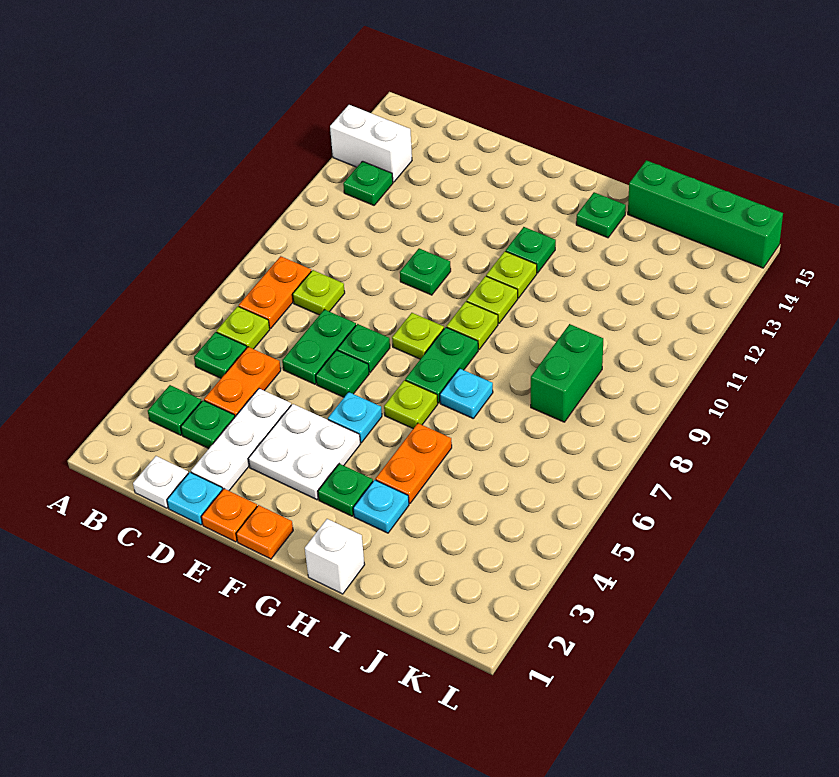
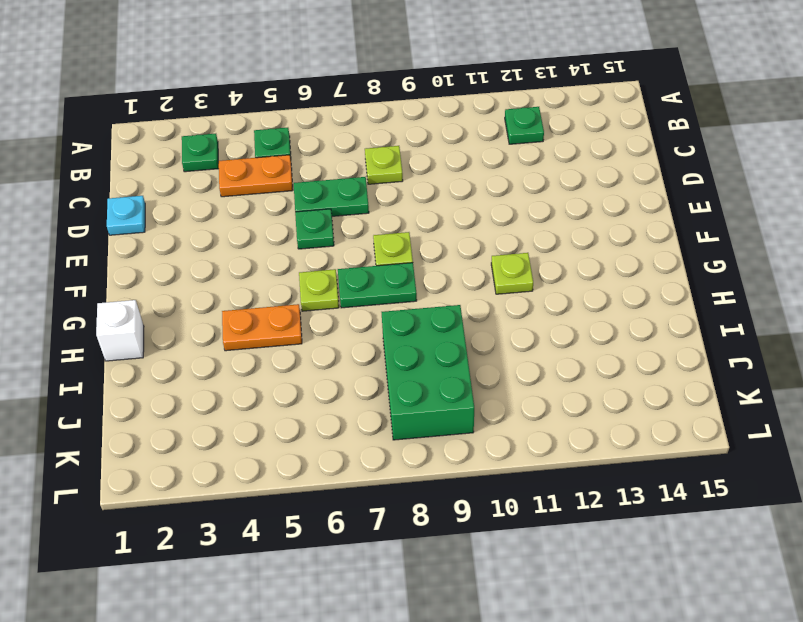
green brick I8:K9 level 1 -> green brick J8:J9 level 1
none -> white brick A13:B13 level 1
none -> lime plate B6 level 1
none -> orange plate B7:B8 level 1
none -> white plate C1 level 1

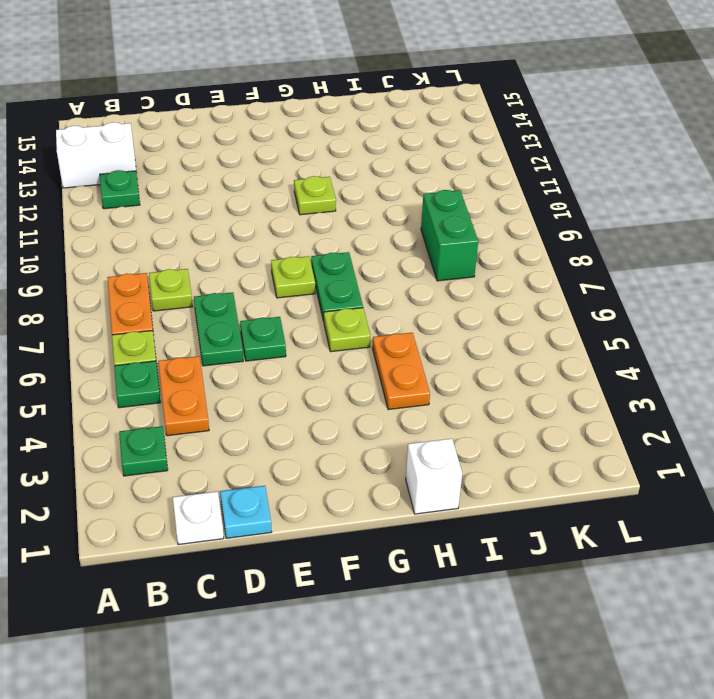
none -> green plate C3 level 1
none -> white plate D2:D4 level 1
none -> orange plate E1 level 1
none -> white plate E3:F4 level 1

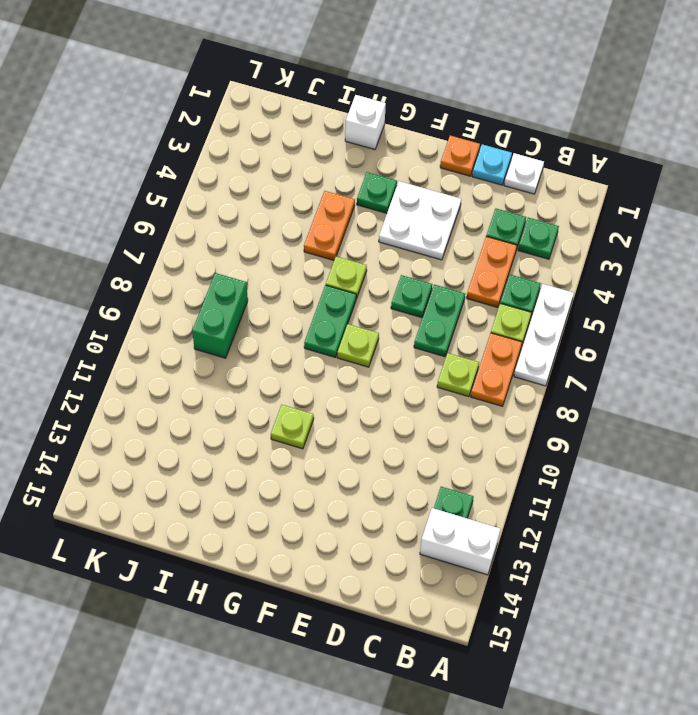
white plate A5:A7 level 1 -> white plate D2:D4 level 1
none -> green plate E7 level 1
none -> green plate E10 level 1
none -> orange plate F1 level 1
none -> cyan plate F5 level 1

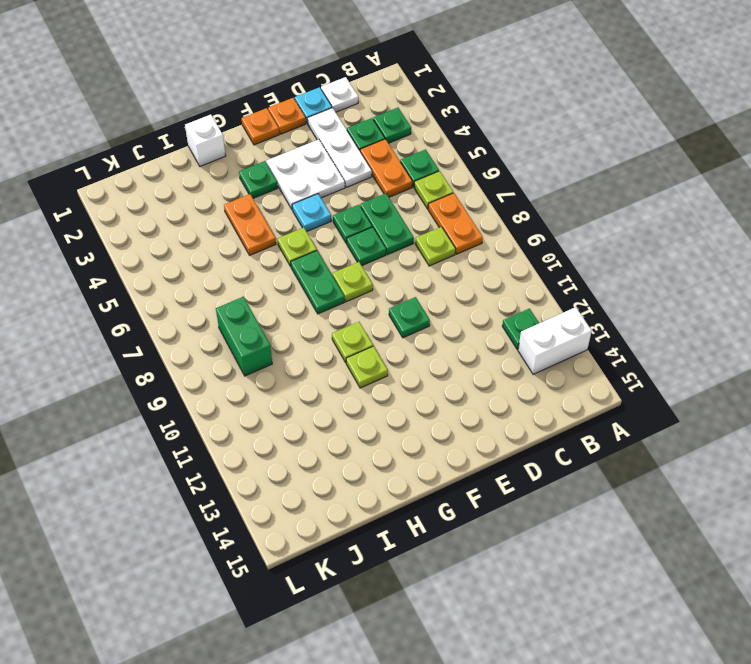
none -> lime plate G9 level 1
none -> green plate G12 level 1
none -> cyan plate H3 level 1
none -> cyan plate H7 level 1

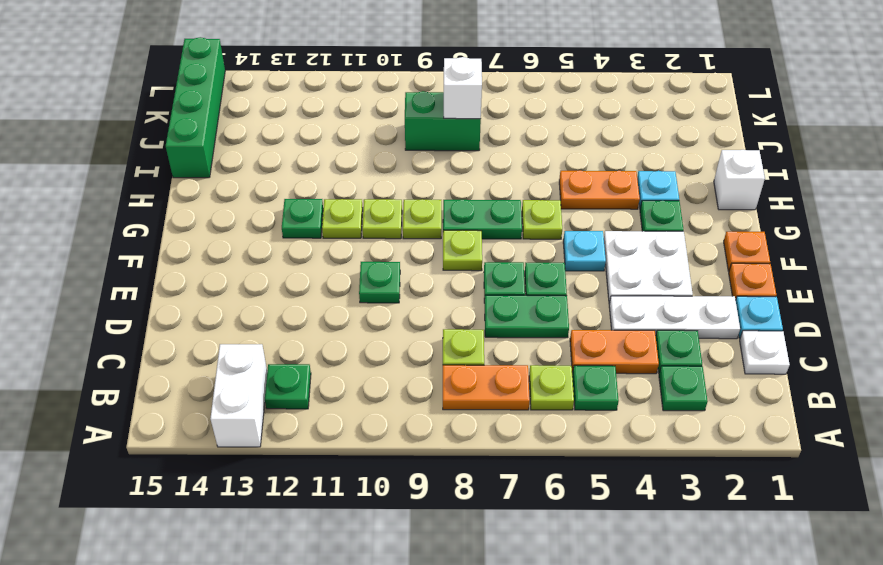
white brick J8 level 2 -> none
none -> cyan plate H7 level 1
none -> green plate H14 level 1

